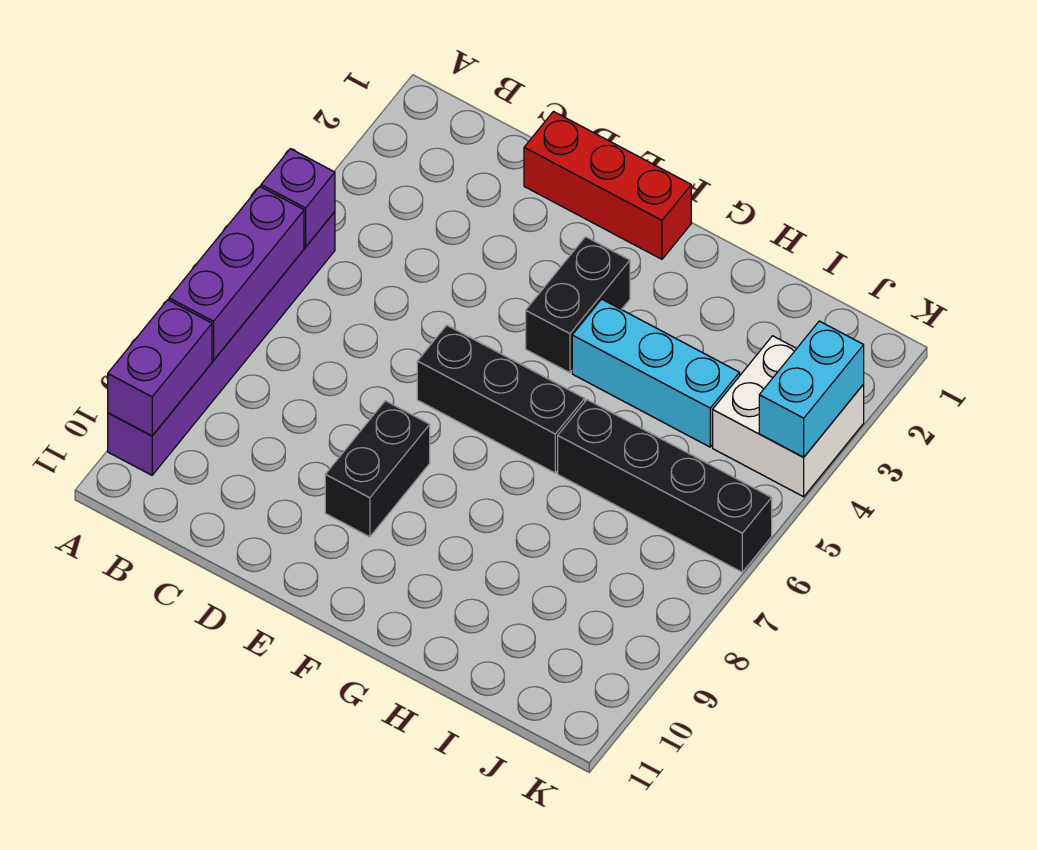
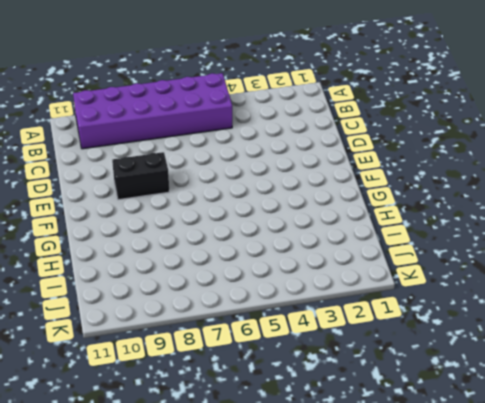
purple brick A5:B10 level 1 -> purple brick A5:A10 level 1
none -> red brick D1:F1 level 1
none -> black brick E6:G6 level 1
none -> black brick F3:F4 level 1

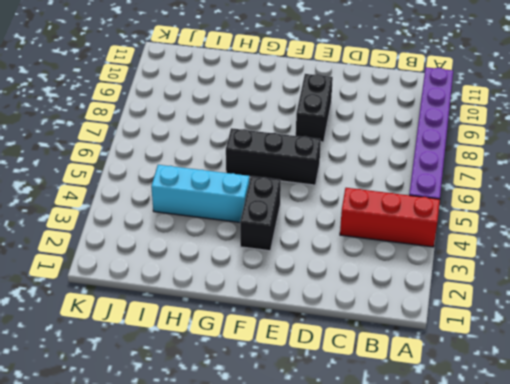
red brick A4:C4 level 1 -> red brick D1:F1 level 1
none -> black brick H6:K6 level 1
none -> white brick J3:K4 level 1
none -> purple brick A5 level 2

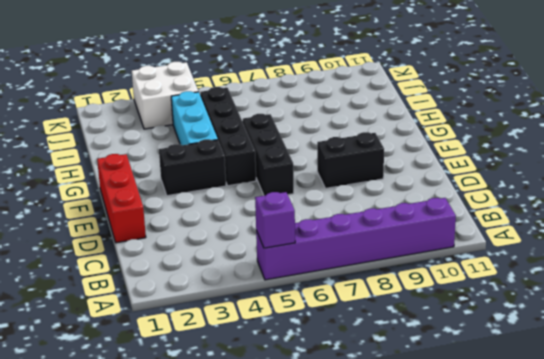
black brick F5:I5 level 1 -> black brick H6:K6 level 1
none -> purple brick A6:A8 level 2
none -> purple brick A9:A10 level 2
none -> cyan brick K3:K4 level 2

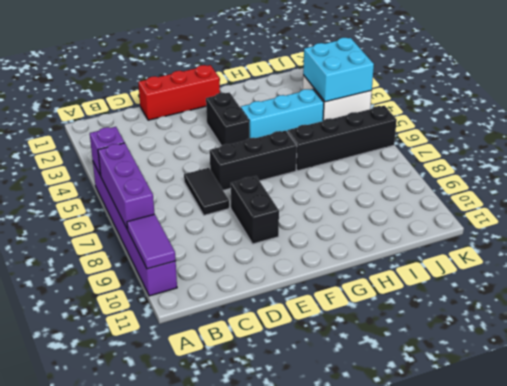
purple tile A9:A10 level 2 -> purple brick A9:A10 level 2
black tile D6:D7 level 1 -> none
cyan brick J3:K4 level 2 -> cyan brick K3:K4 level 2

